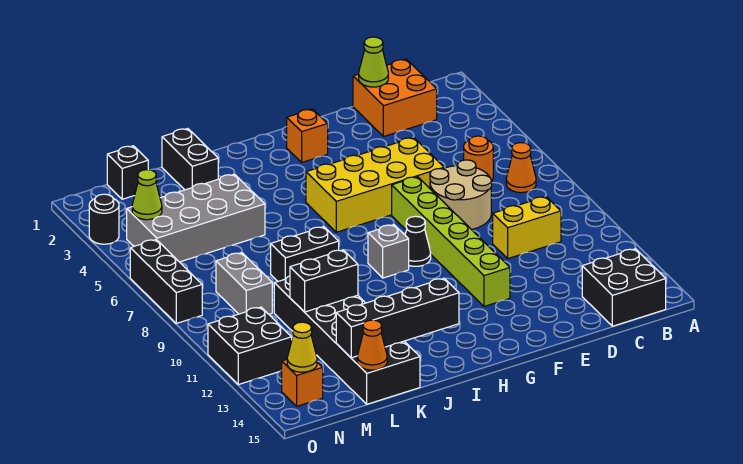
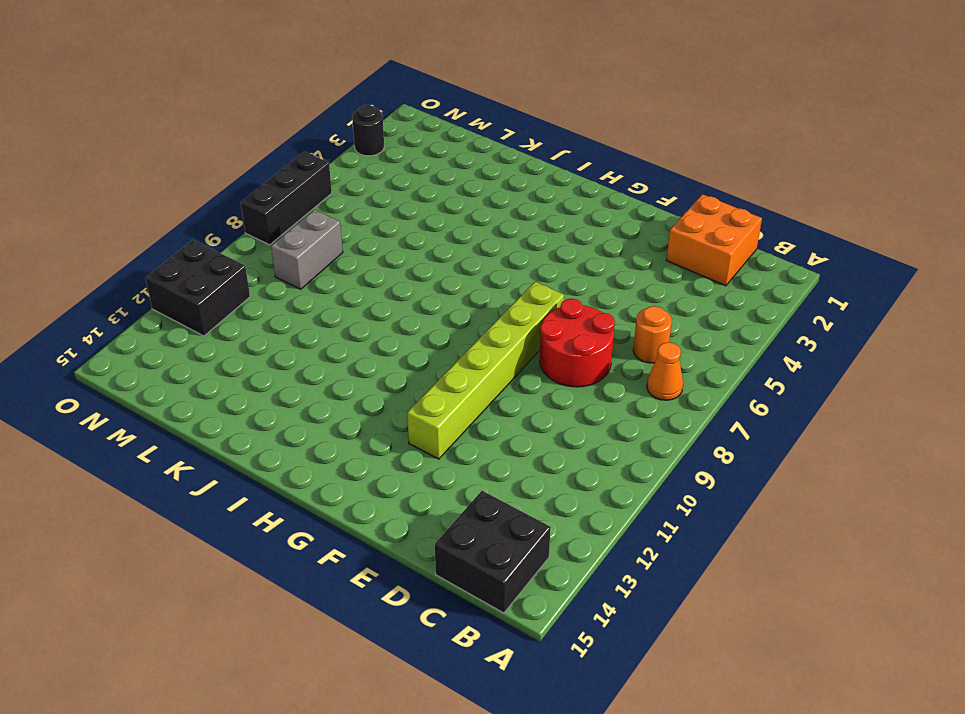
red round brick D7:E8 level 1 -> tan round brick D7:E8 level 1
none -> yellow brick C10:D10 level 1
none -> yellow brick E5:H6 level 1
none -> orange brick G2 level 1

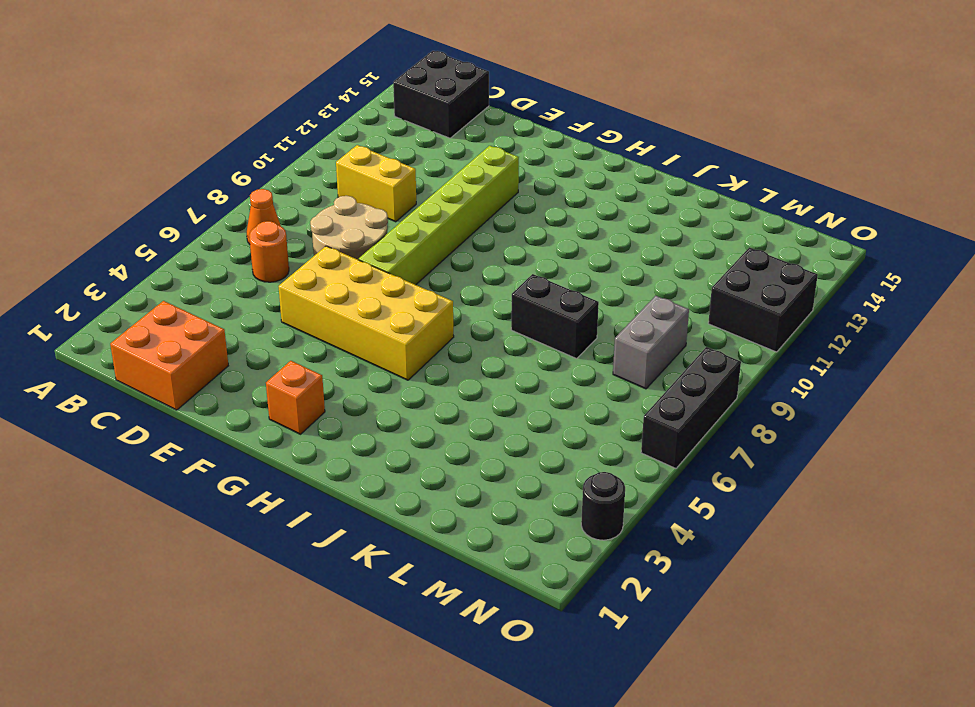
none -> black cone G9 level 1
none -> grey brick H9 level 1
none -> black brick K1:K2 level 1

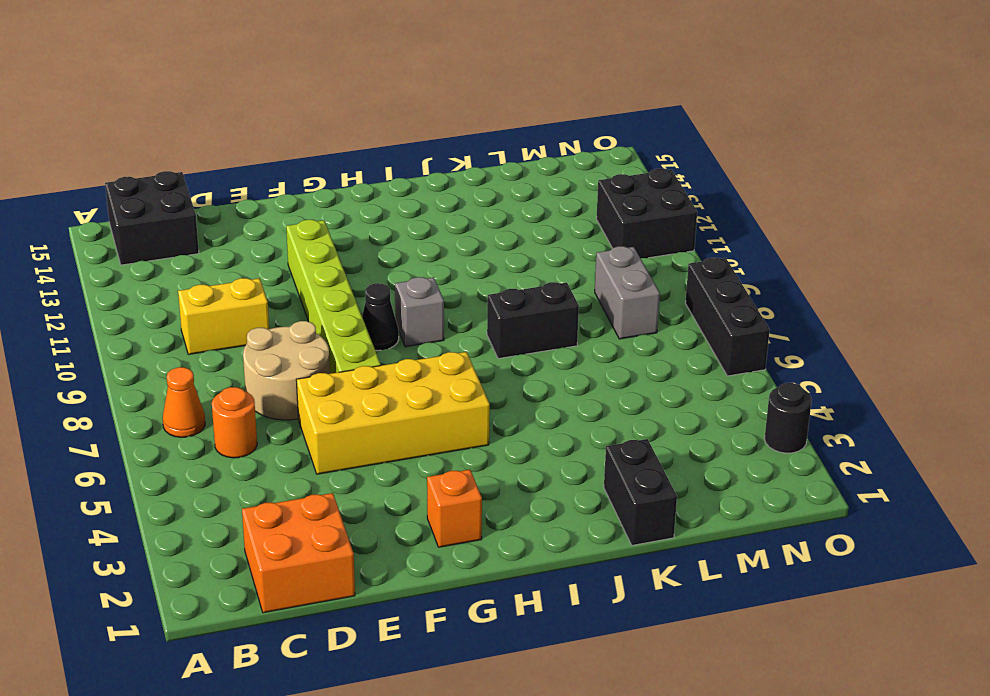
none -> grey brick K4:N5 level 1
none -> black brick K10:L15 level 1
none -> black brick M1 level 1

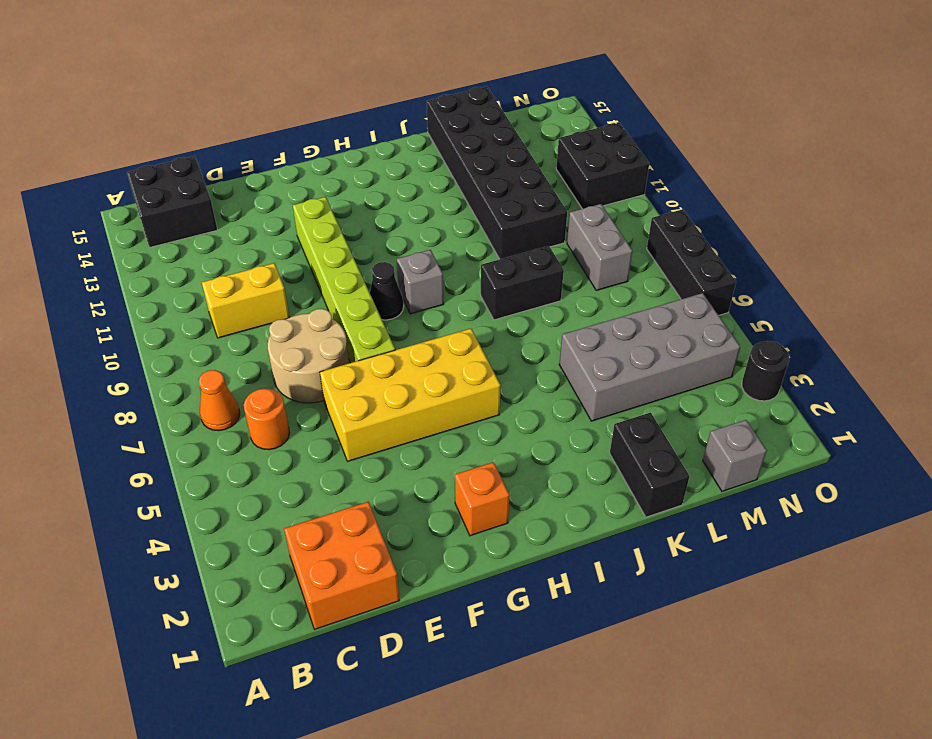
grey brick M1 level 1 -> black brick M1 level 1
none -> orange brick N14 level 1
none -> lime cone D1 level 2
none -> black brick I14:L14 level 2

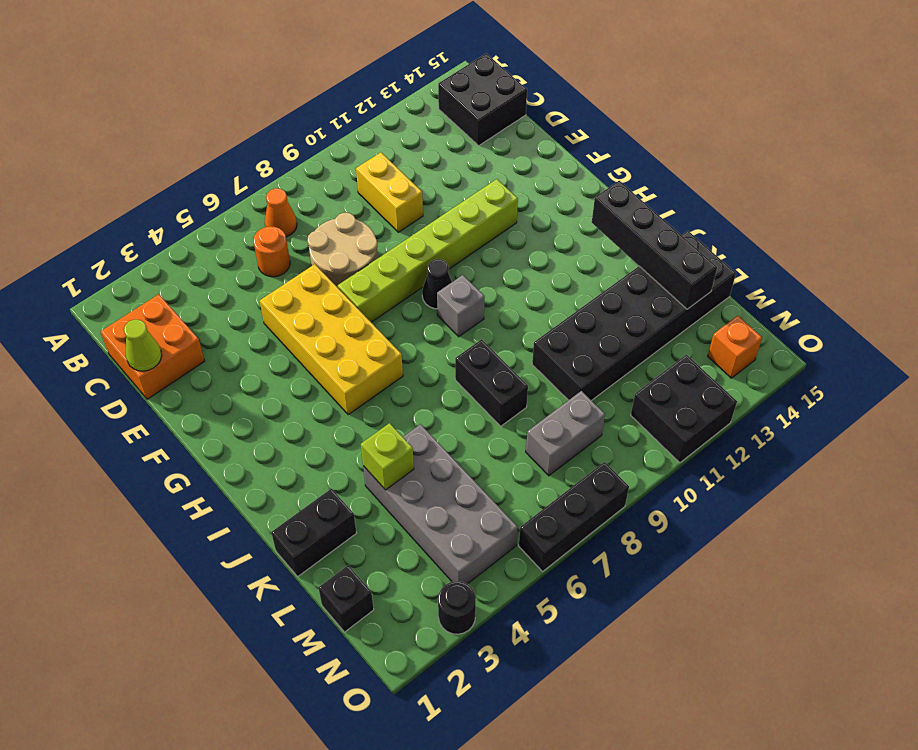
lime brick K4 level 2 -> none
none -> orange brick G2 level 1
none -> black brick K11:L11 level 2
none -> orange cone L15 level 2

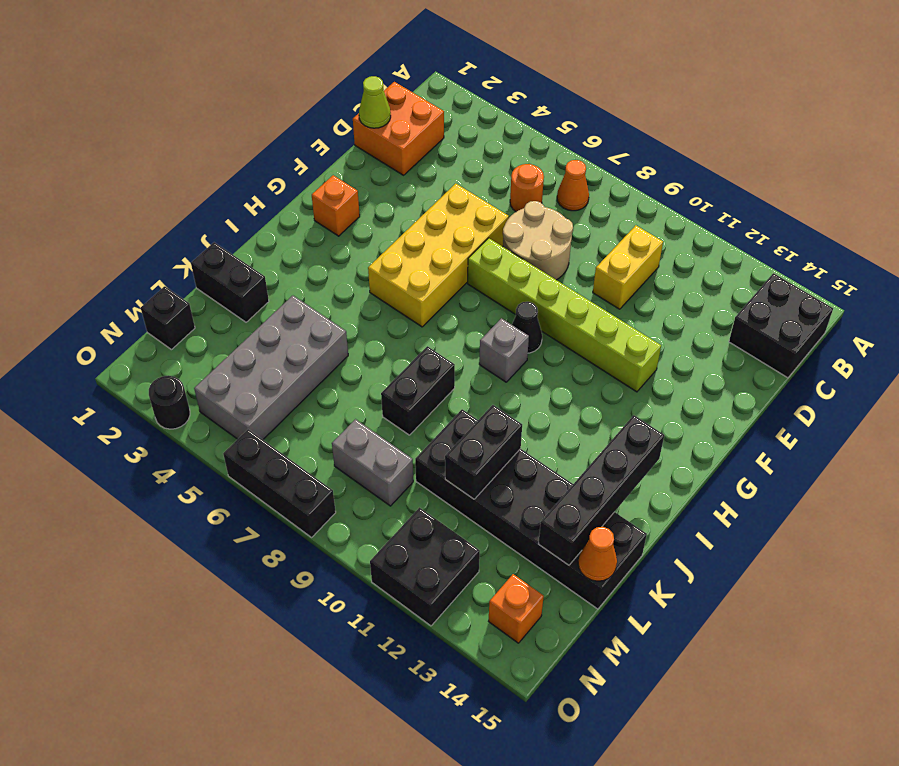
none -> lime cone N4 level 2
none -> yellow cone N14 level 2

